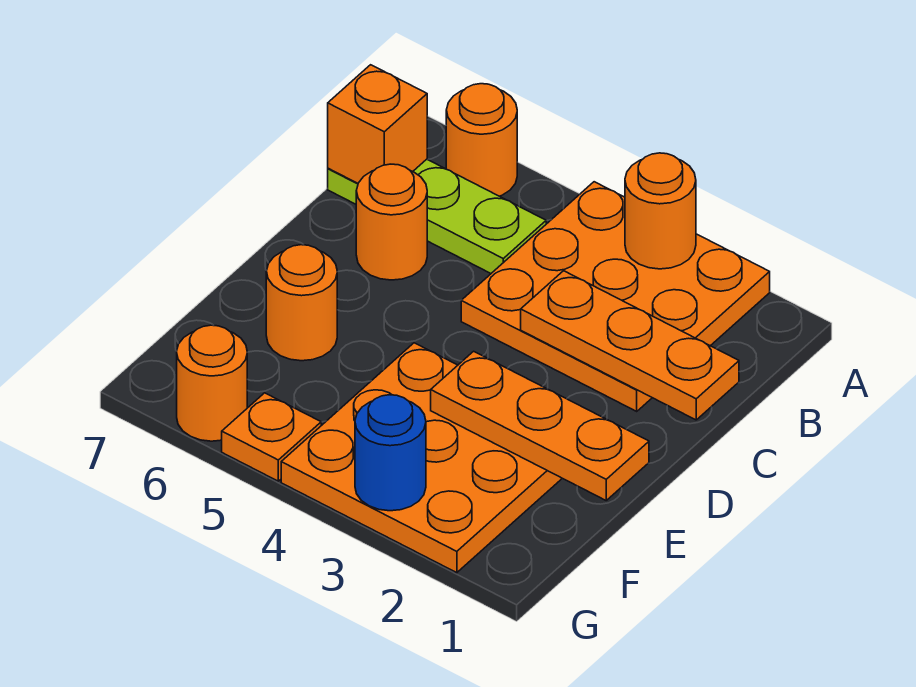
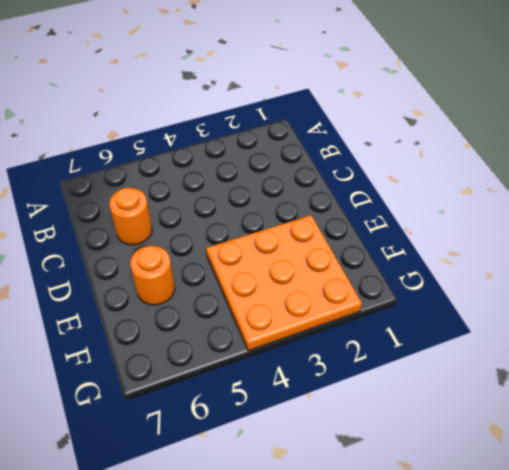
none -> orange plate A2:C4 level 1
none -> orange round brick A6 level 1
none -> lime plate B5:B7 level 1

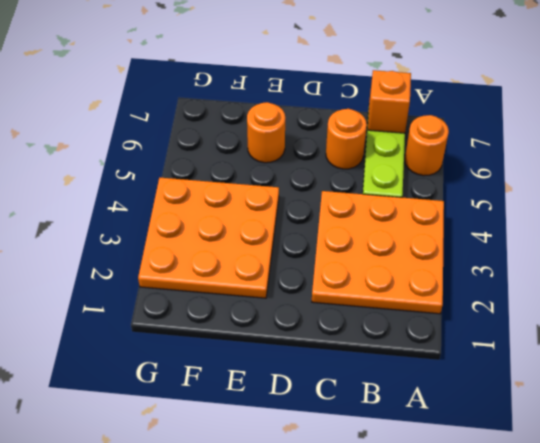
none -> orange plate G5 level 1
none -> orange round brick G6 level 1
none -> orange round brick A3 level 2

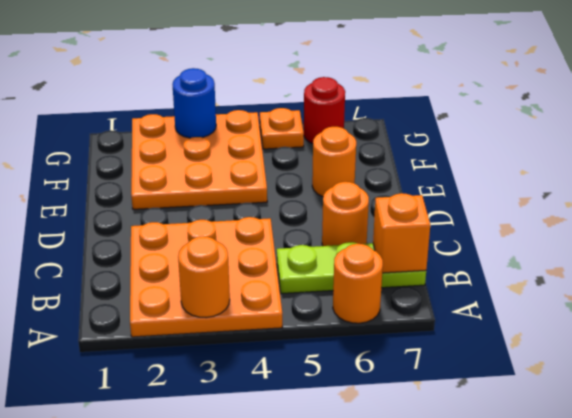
red round brick G6 level 1 -> orange round brick G6 level 1
none -> orange plate C1:C3 level 2
none -> orange plate E1:E3 level 2

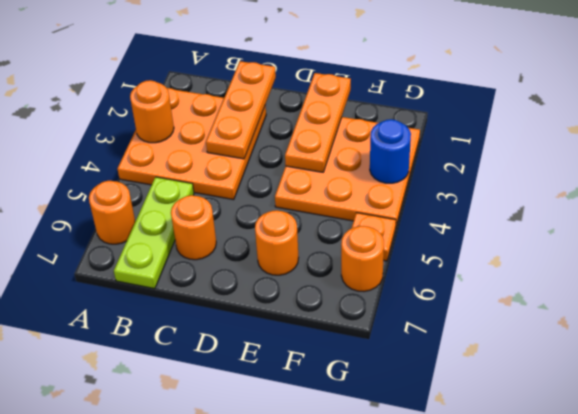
none -> orange brick B7 level 2

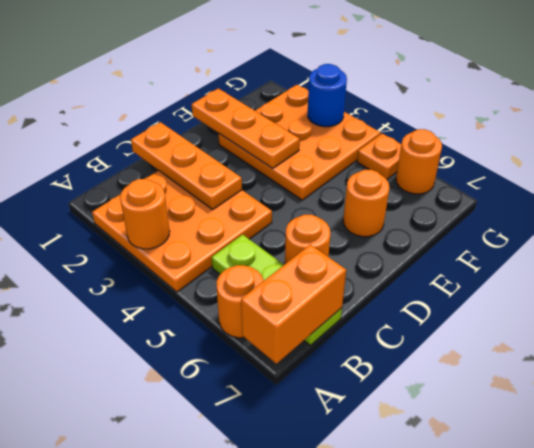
orange brick A7:B7 level 2 -> orange brick B7 level 2

